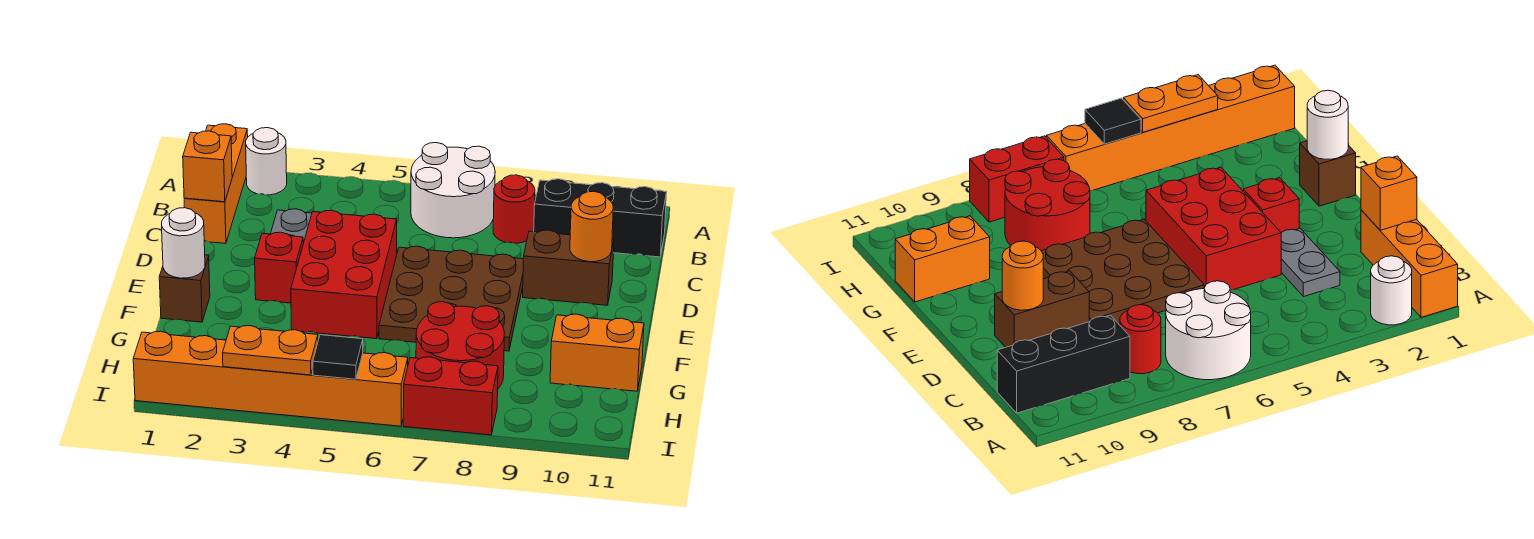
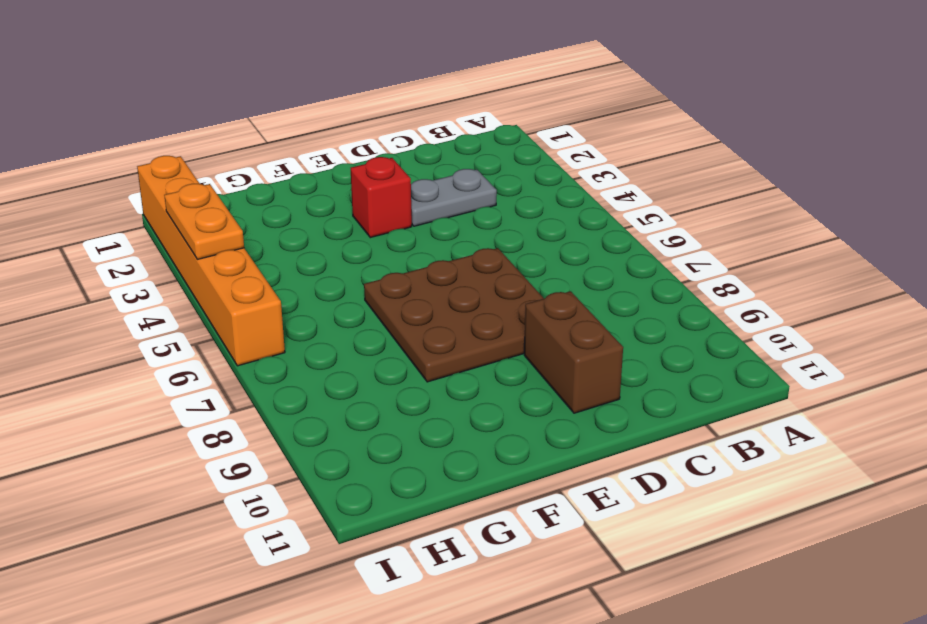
none -> orange brick A1:C1 level 1
none -> white round brick A2 level 1
none -> white round brick A6:B7 level 1

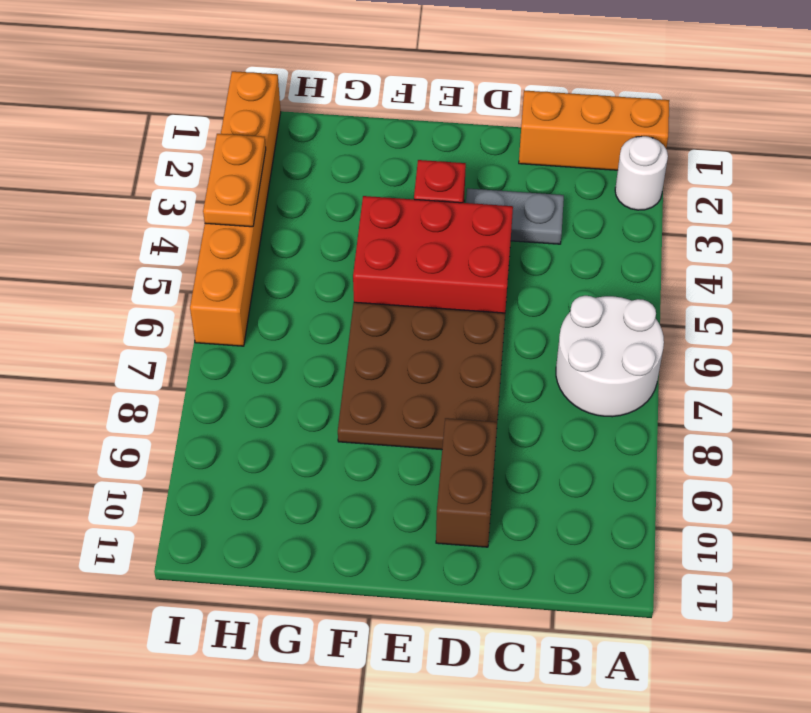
none -> red round brick B8 level 1
none -> black brick B9:B11 level 1
none -> brown brick F1 level 1

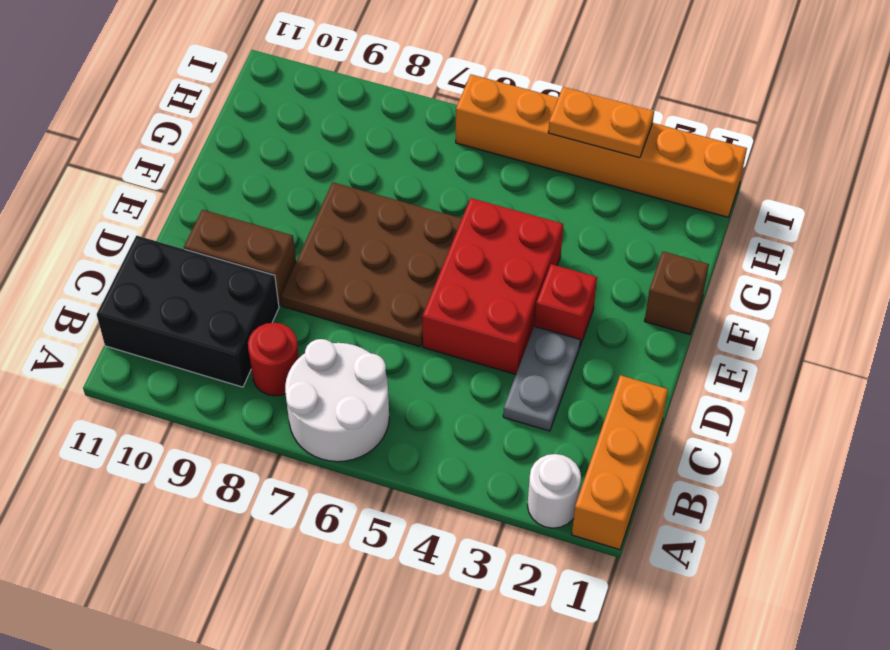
black brick B9:C11 level 1 -> black brick B9:B11 level 1
none -> red round brick G7:H8 level 1
none -> orange brick G10:G11 level 1
none -> red brick I7:I8 level 1

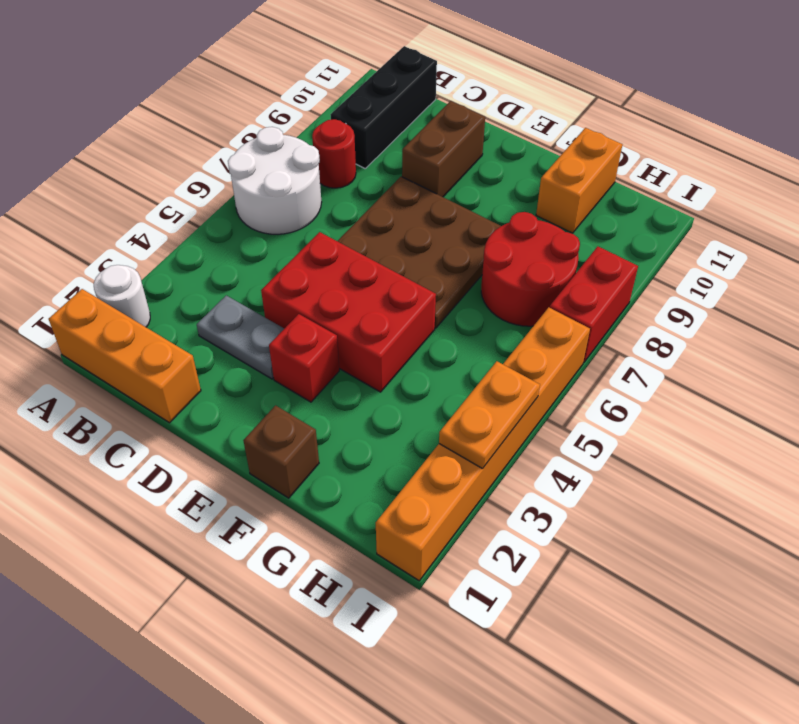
none -> orange brick C1 level 2
none -> orange round brick D10 level 2
none -> white round brick F1 level 2

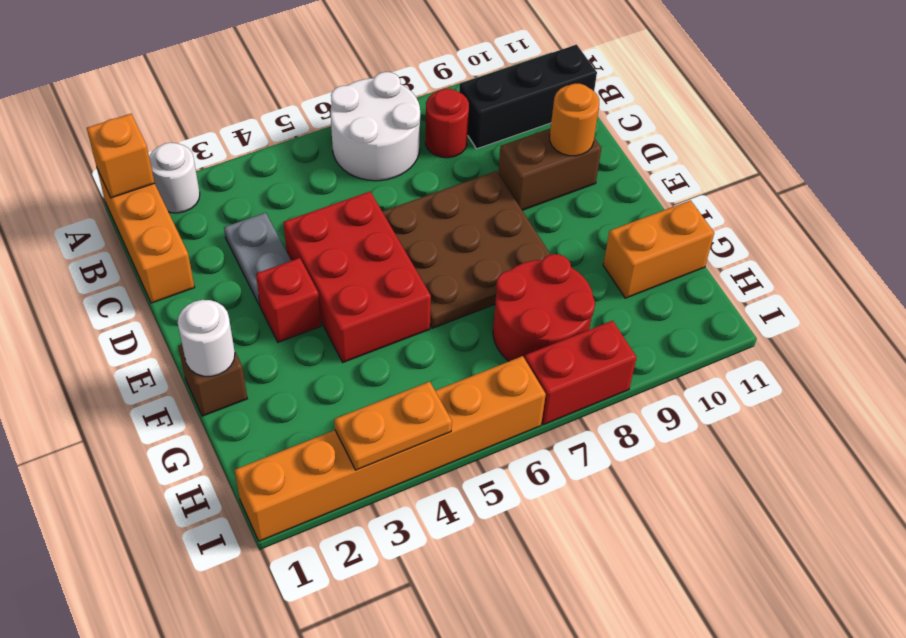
orange brick A1 level 2 -> orange brick C1 level 2
none -> black tile I5 level 2

